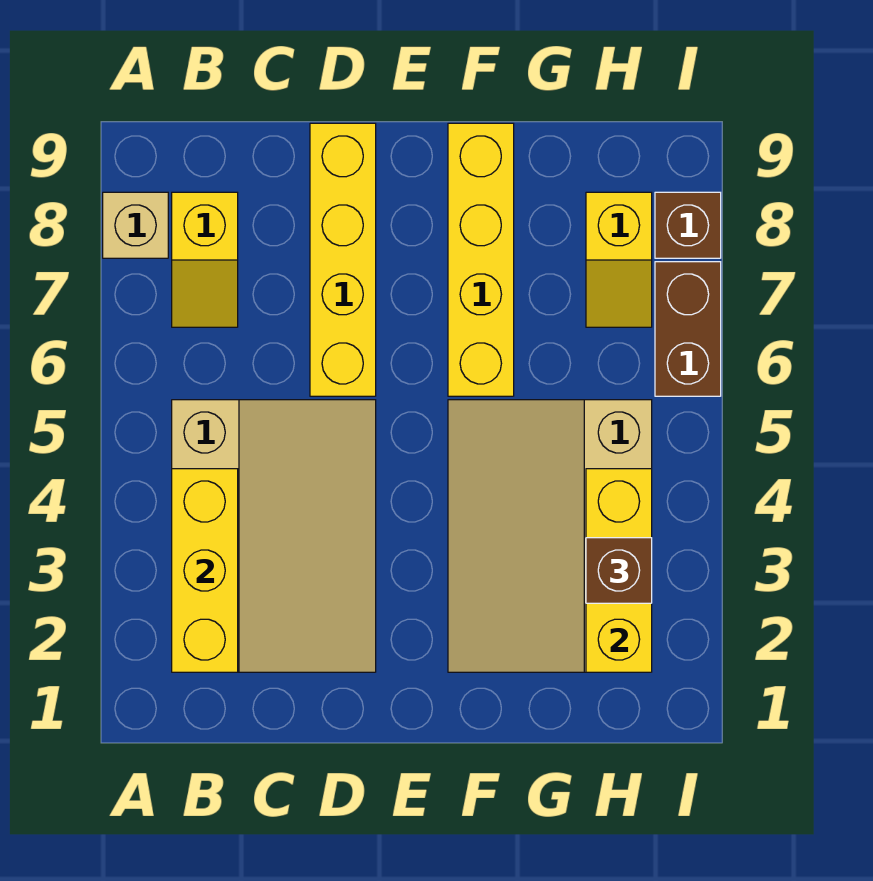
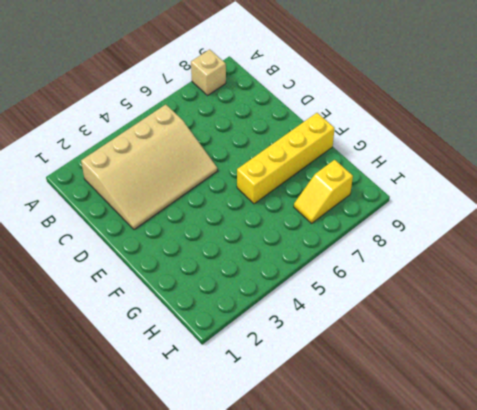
none -> yellow slope B7:B8 level 1 top 8
none -> yellow brick D6:D9 level 1
none -> tan slope F2:H5 level 1 top H

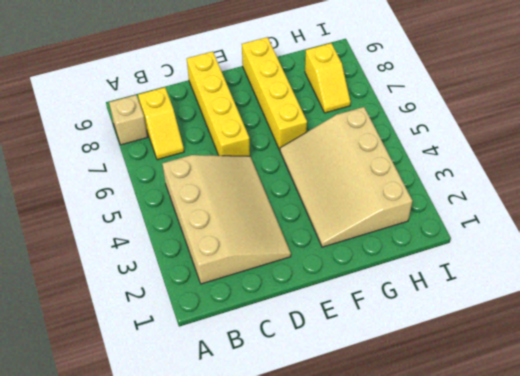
none -> brown brick I6:I7 level 1
none -> brown brick I8 level 1
none -> yellow brick B2:B4 level 2

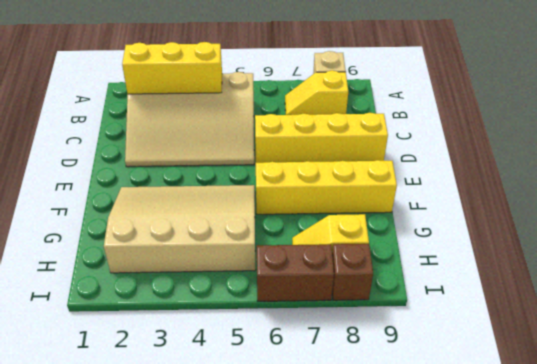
none -> yellow brick H2:H4 level 2
none -> brown brick H3 level 3

